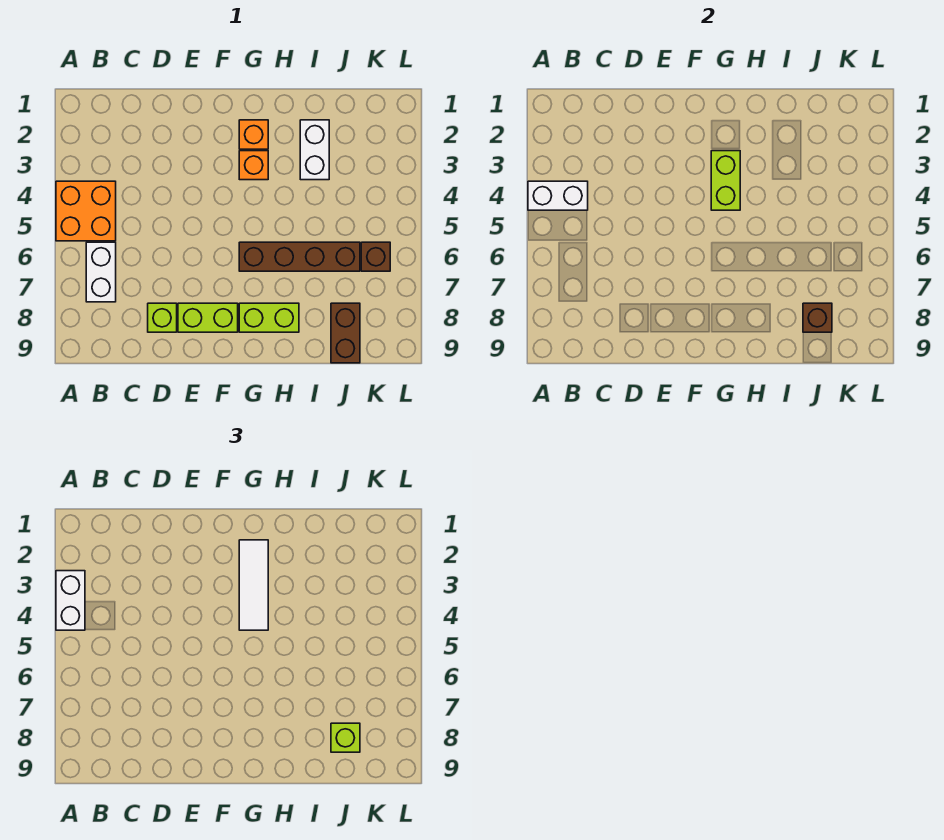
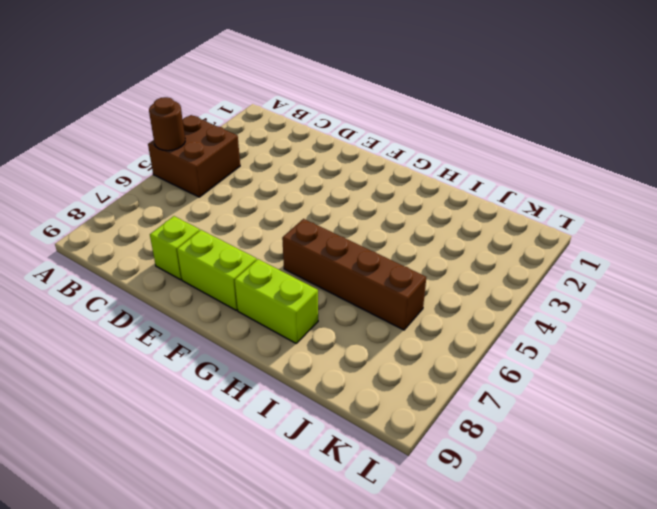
brown brick A4:B5 level 1 -> orange brick A4:B5 level 1
brown round brick A5 level 2 -> none
none -> white brick B6:B7 level 1
none -> orange brick G2 level 1
none -> orange brick G3 level 1

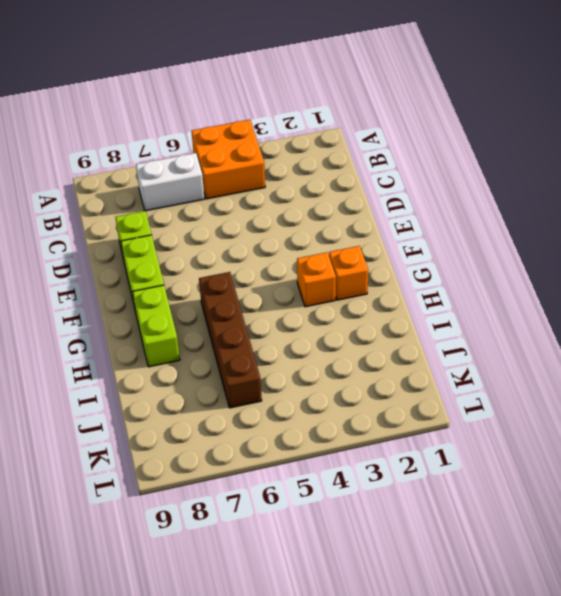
none -> white brick I2:I3 level 1
none -> brown brick J8:J9 level 1
none -> brown brick K6 level 1

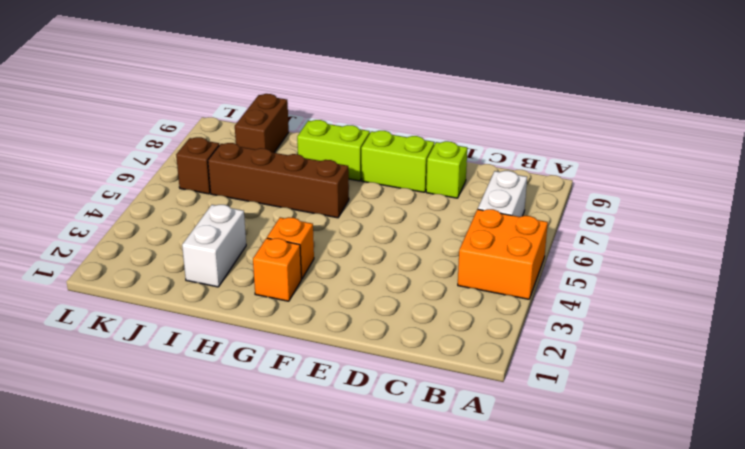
none -> white brick A4:B4 level 2
none -> lime brick G3:G4 level 2
none -> brown brick J8 level 2

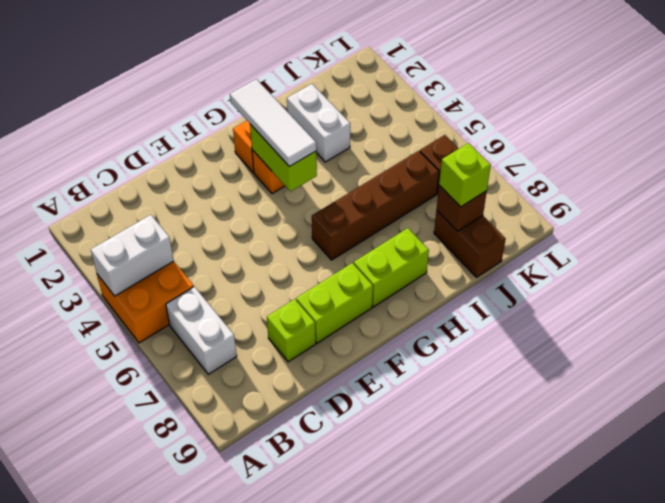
none -> white brick A3:A4 level 3

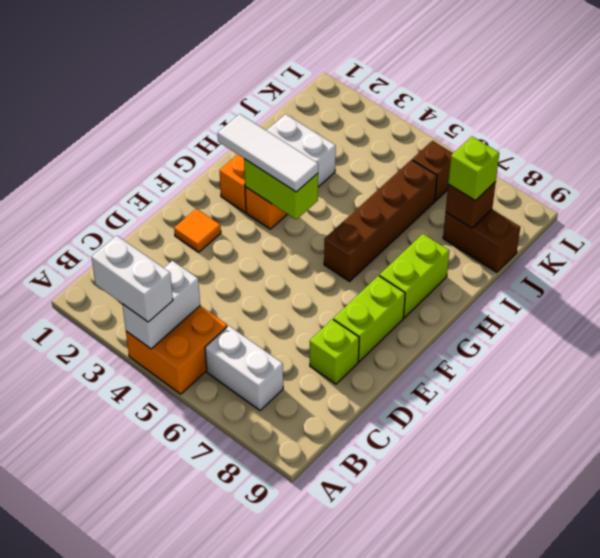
orange tile E2 level 1 -> none

